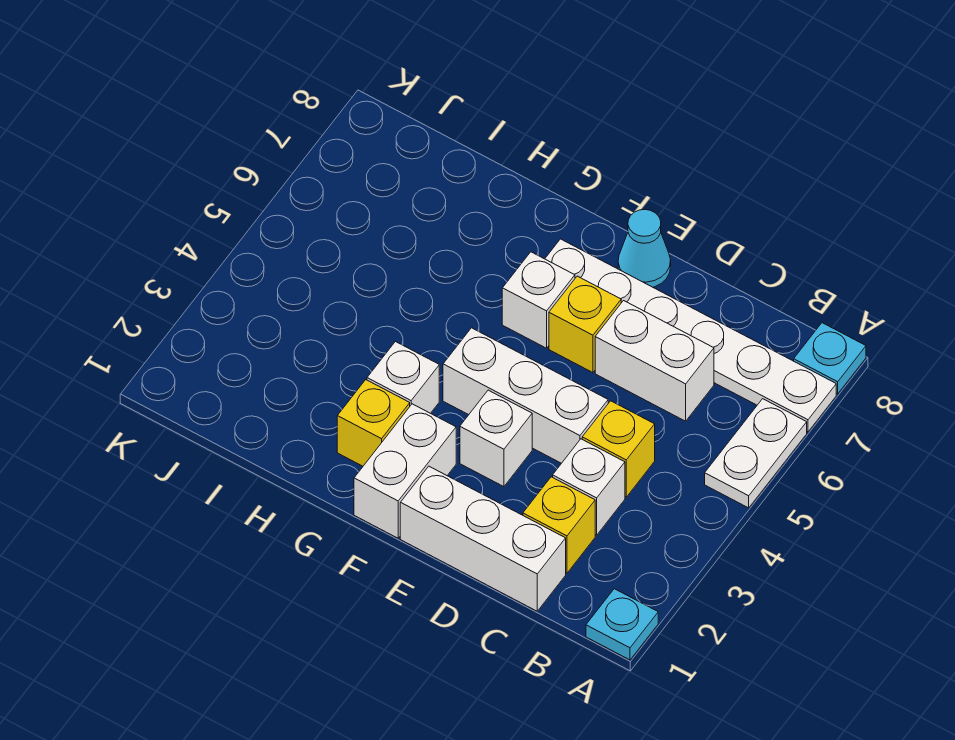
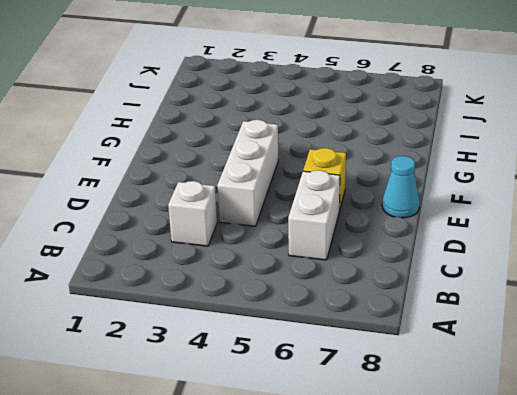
none -> cyan plate A1 level 1
none -> white plate A5:A6 level 1
none -> white plate A7:F7 level 1

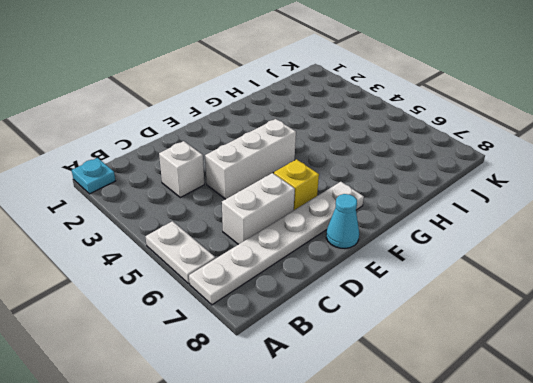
none -> cyan plate A8 level 1
none -> white brick C1:E1 level 1
none -> yellow brick C2 level 1

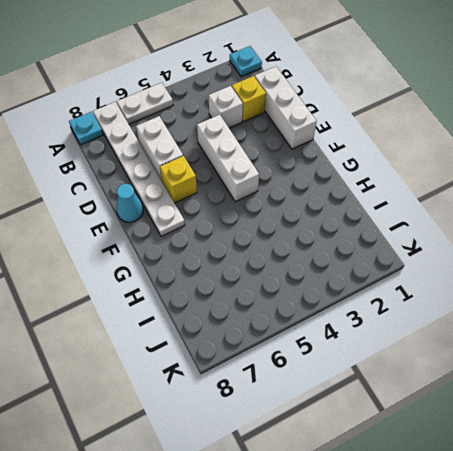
none -> yellow brick C4 level 1
none -> white brick E3 level 1
none -> white brick F1:F2 level 1

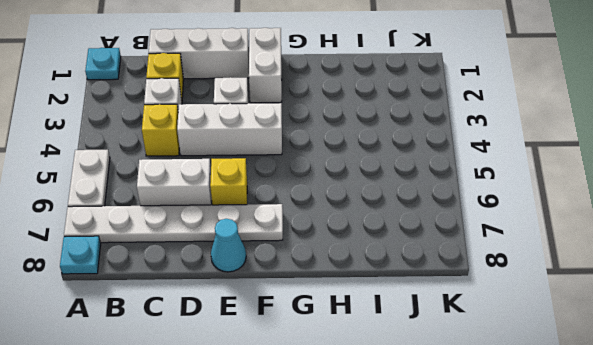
none -> white brick F6 level 1
none -> yellow brick G2 level 1
none -> white brick G3 level 1

